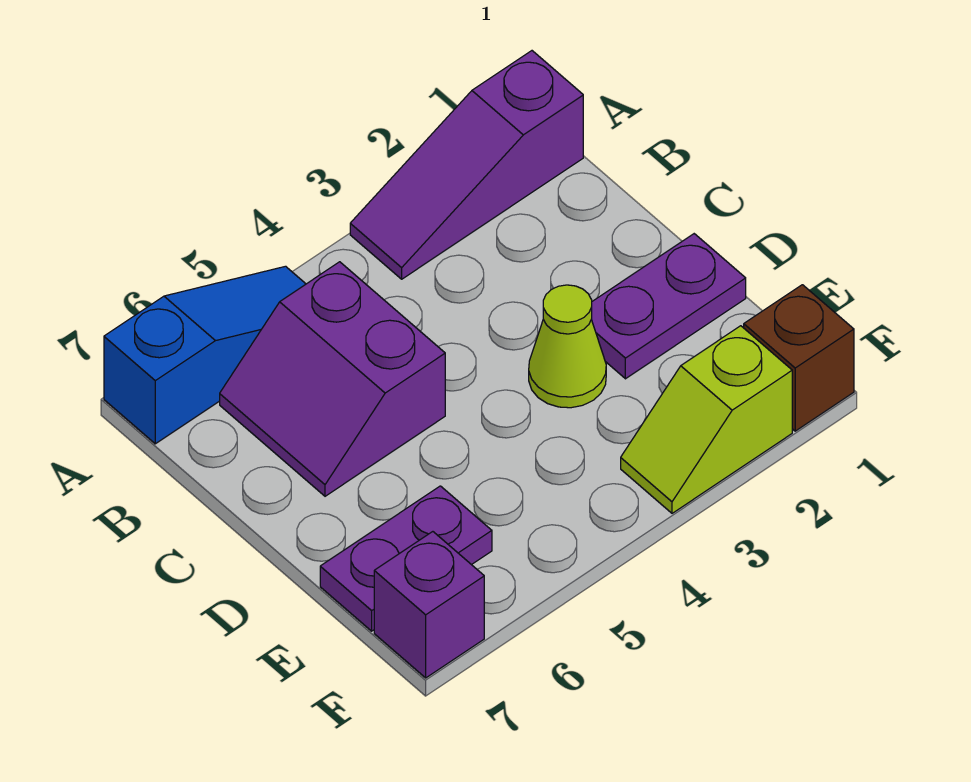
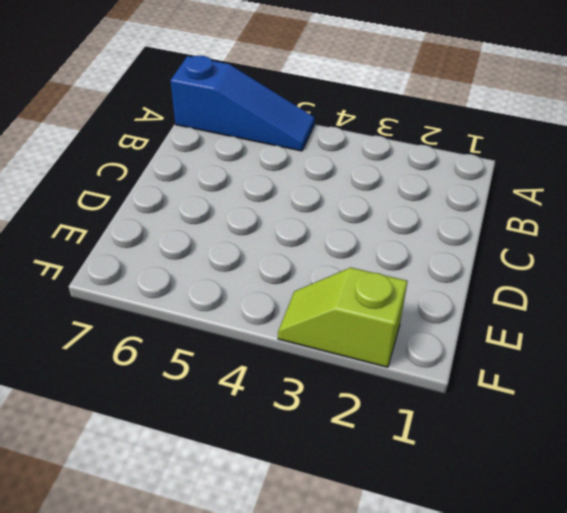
none -> purple slope A1:A3 level 1 top 1
none -> purple slope B5:C6 level 1 top 5

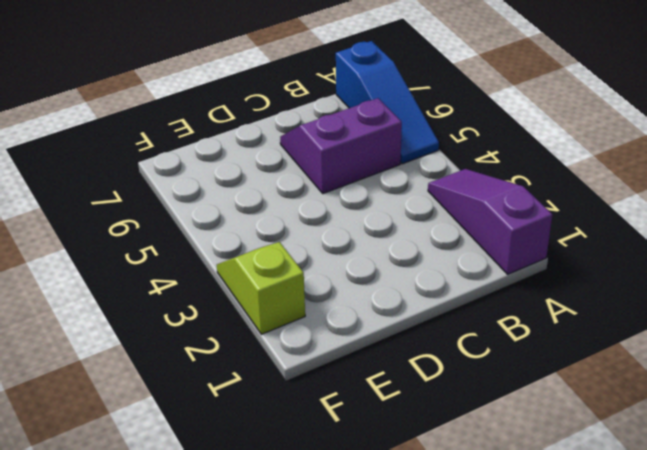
none -> purple plate D1:D2 level 1
none -> lime cone D3 level 1

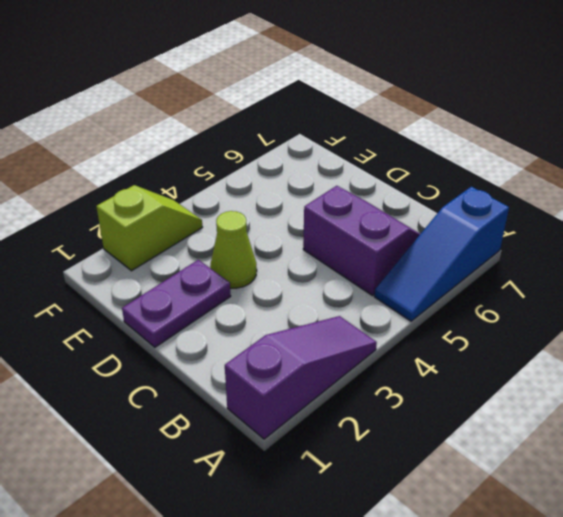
none -> purple plate E6:E7 level 1
none -> brown brick F1 level 1

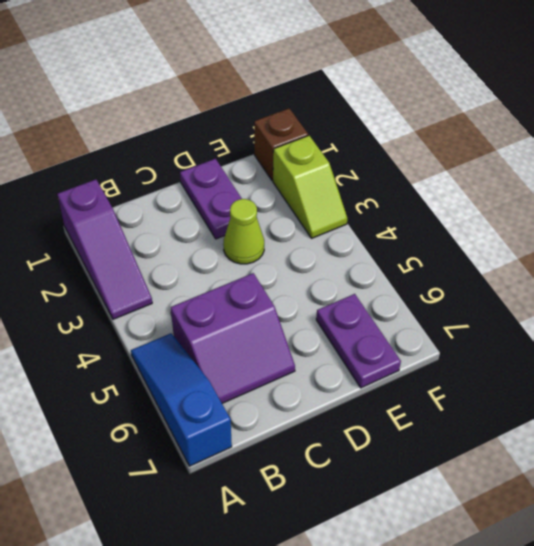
none -> purple brick F7 level 1

